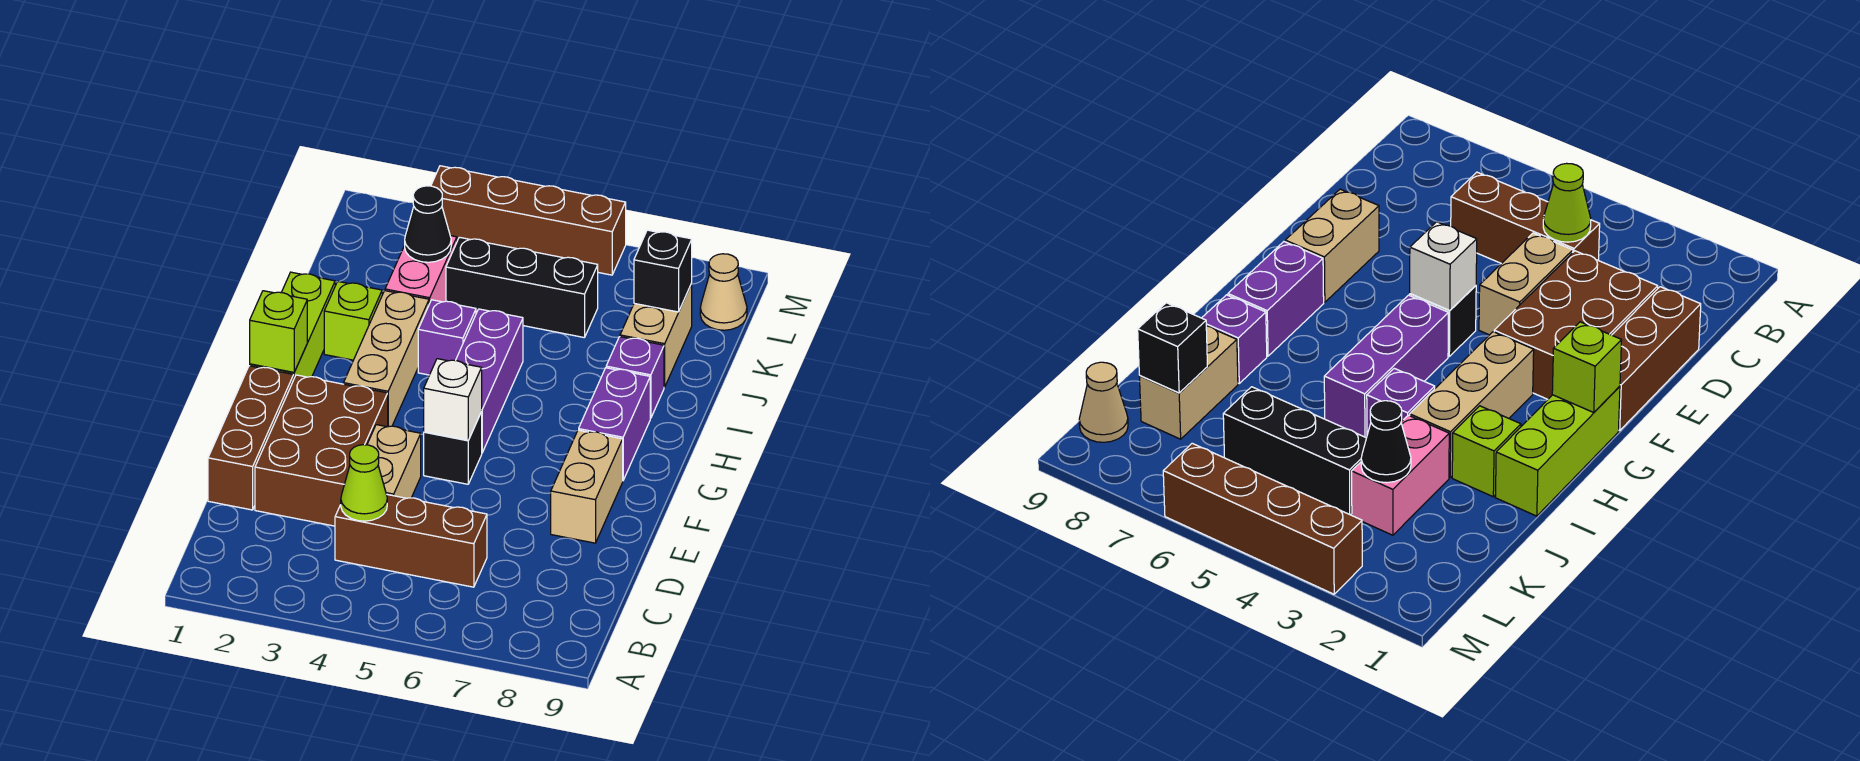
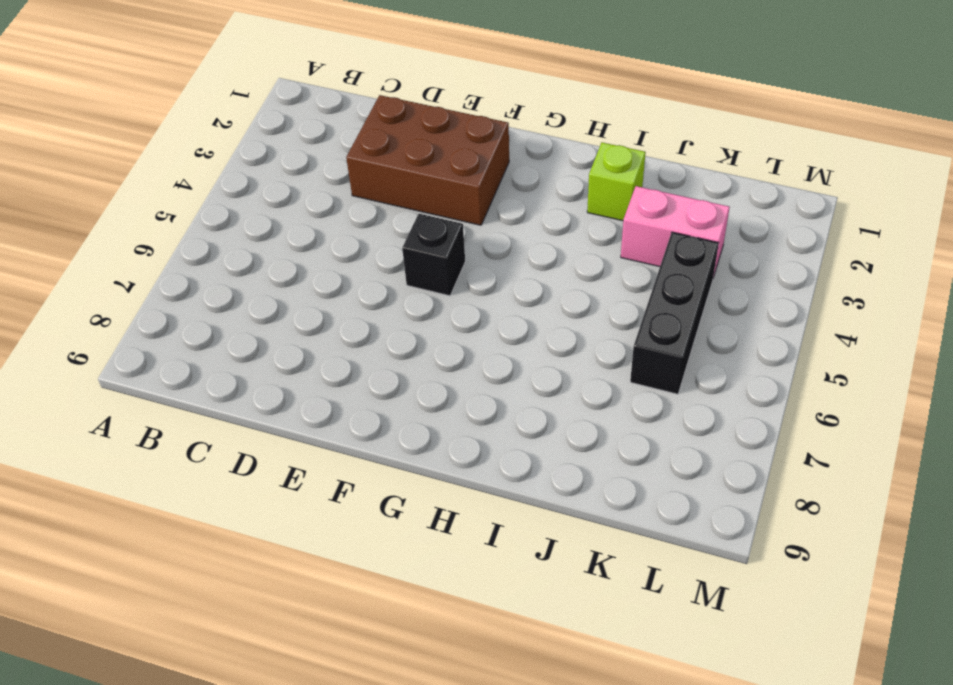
none -> brown brick C4:C6 level 1
none -> brown brick D1:F1 level 1
none -> tan brick D4:E4 level 1

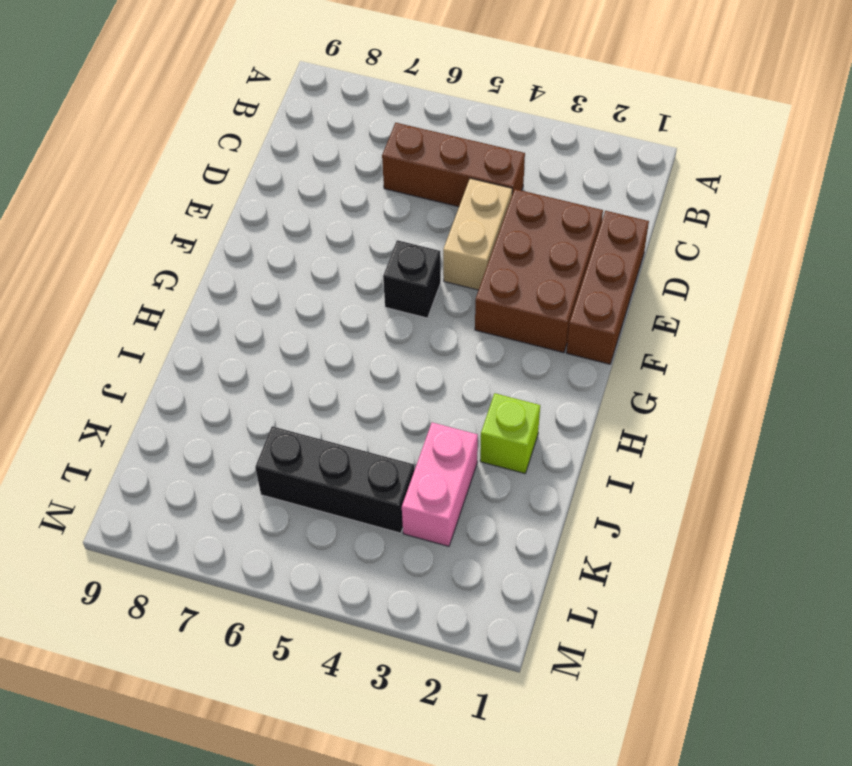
none -> tan brick E8:F8 level 1
none -> lime brick G1:I1 level 1
none -> tan brick G3:I3 level 1

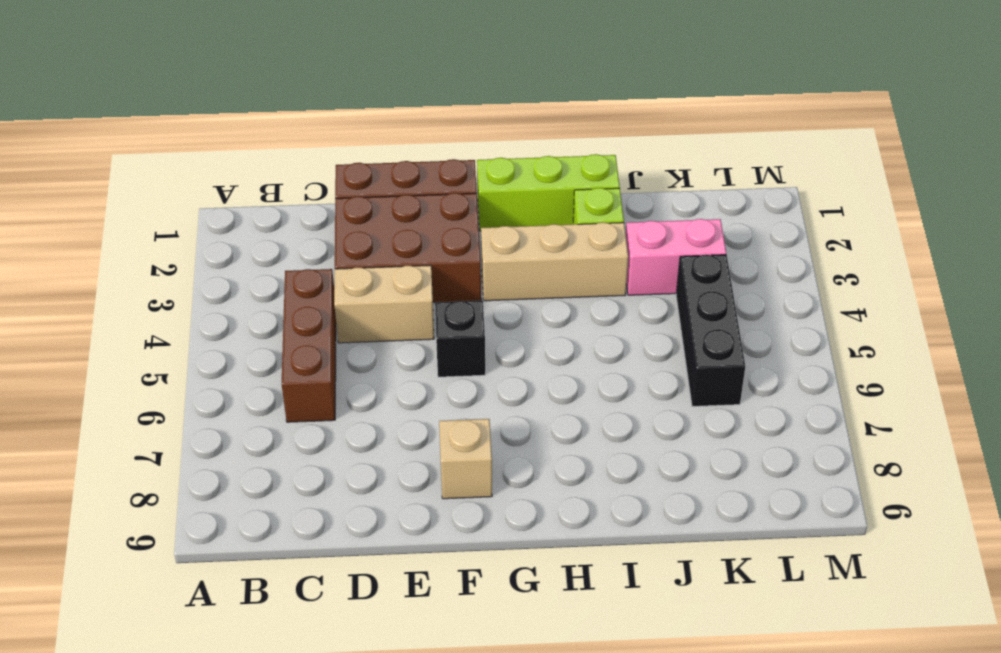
tan brick F8 level 1 -> tan brick E8:F8 level 1
none -> purple brick G5:I5 level 1
none -> purple brick G8:H8 level 1
none -> purple brick I4 level 1

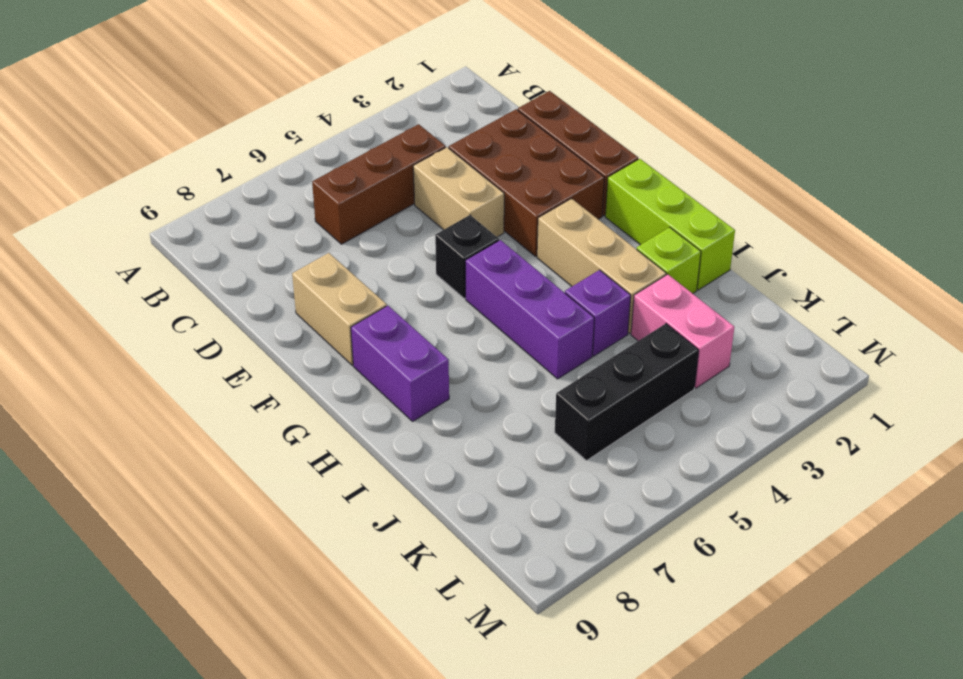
none -> purple brick I8 level 1
none -> tan brick J8:K8 level 1
none -> tan cone L9 level 1

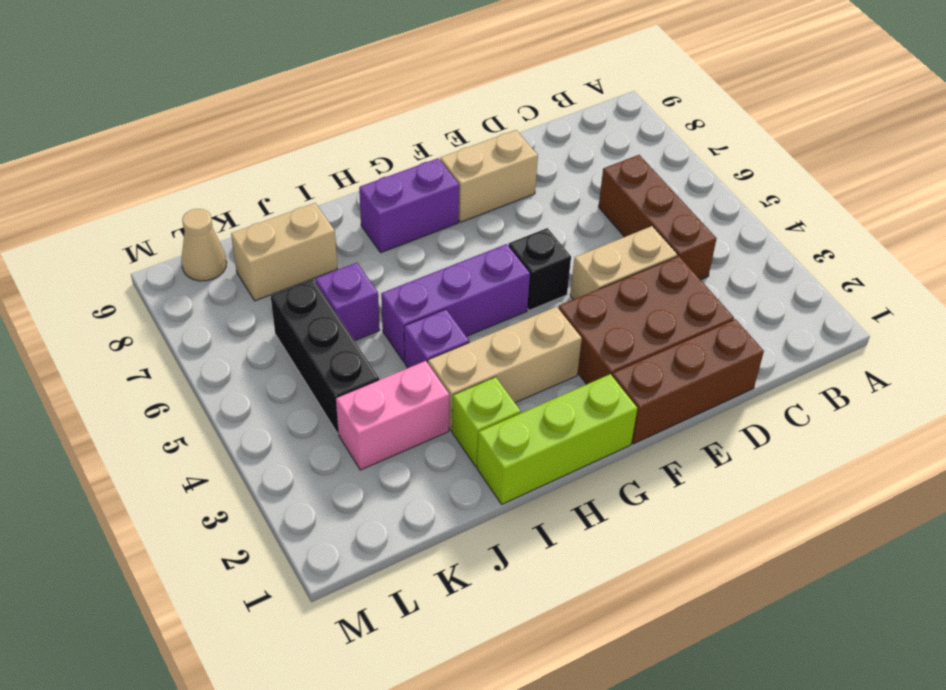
purple brick J6 level 1 -> purple brick I8 level 1
none -> brown brick M3:M6 level 1
none -> lime cone C4 level 2
none -> white brick F5 level 2

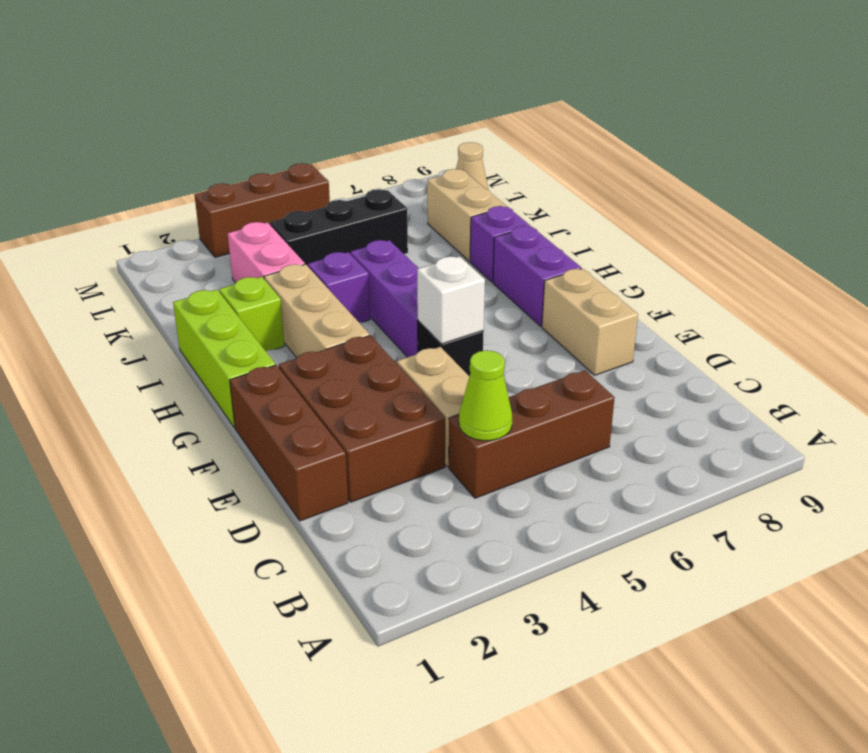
brown brick M3:M5 level 1 -> brown brick M3:M6 level 1
none -> lime brick G1 level 2
none -> black cone K3 level 2
none -> black brick K8 level 2

